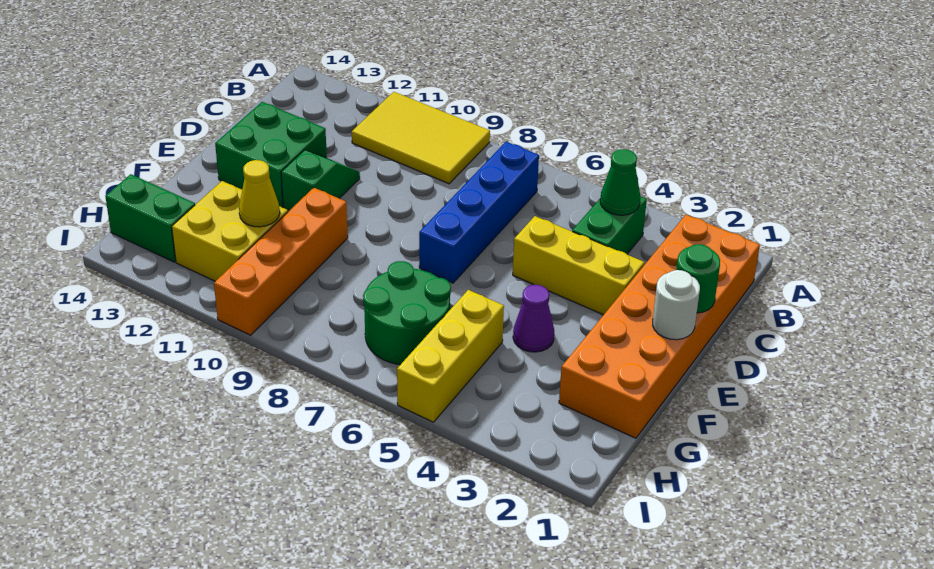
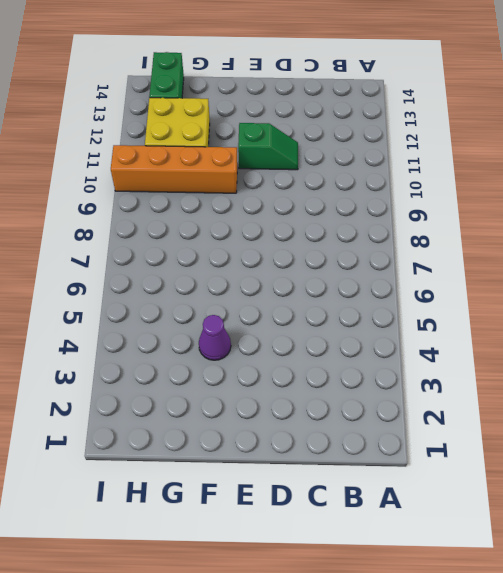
none -> yellow tile A9:B11 level 1
none -> orange brick B1:G2 level 1
none -> green brick B4:C4 level 1

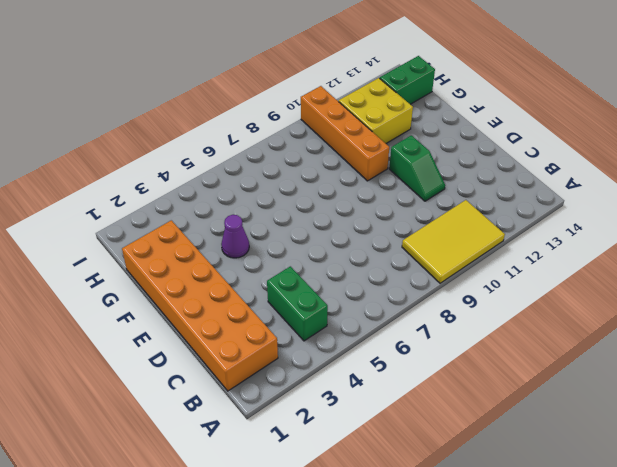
none -> blue brick B7:E7 level 1
none -> yellow brick D3:D5 level 1
none -> green brick D12:E13 level 1

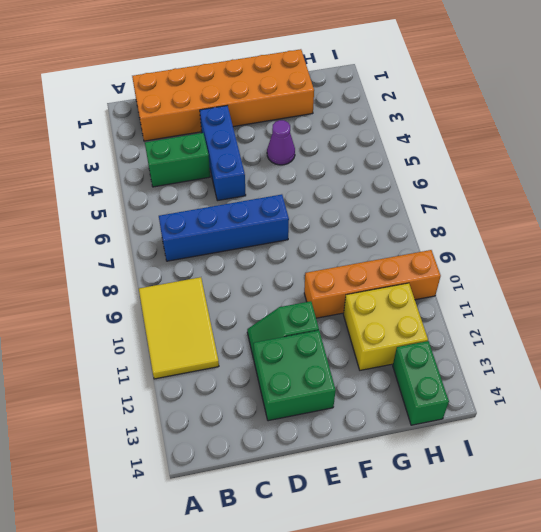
blue brick D3:D5 level 1 -> yellow brick D3:D5 level 1
none -> yellow brick G5:I5 level 1
none -> green round brick G6:H7 level 1
none -> green cone B4 level 2

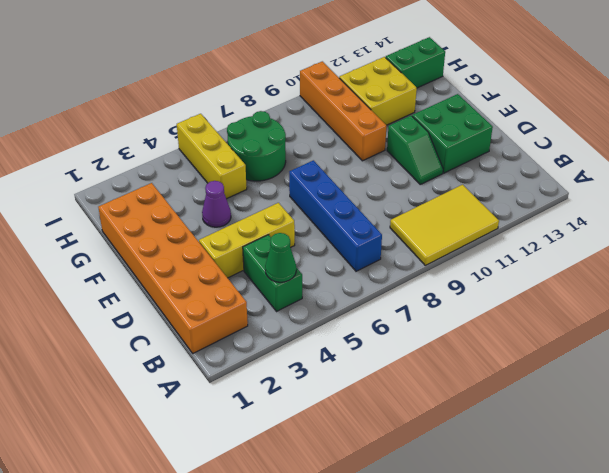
none -> green round brick D1 level 2
none -> white round brick E1 level 2
none -> yellow cone G11 level 2

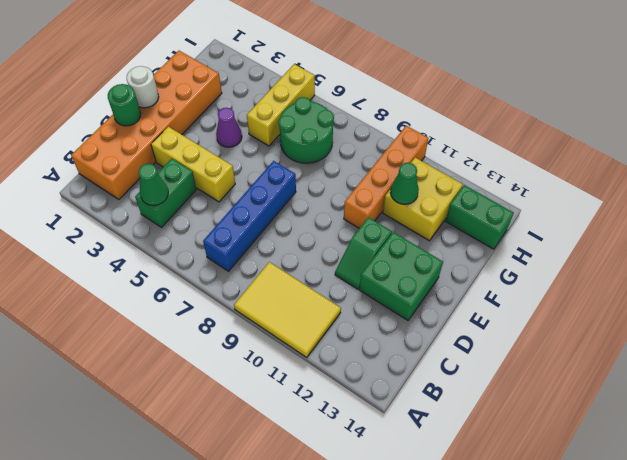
green cone G11 level 2 -> yellow cone G11 level 2

